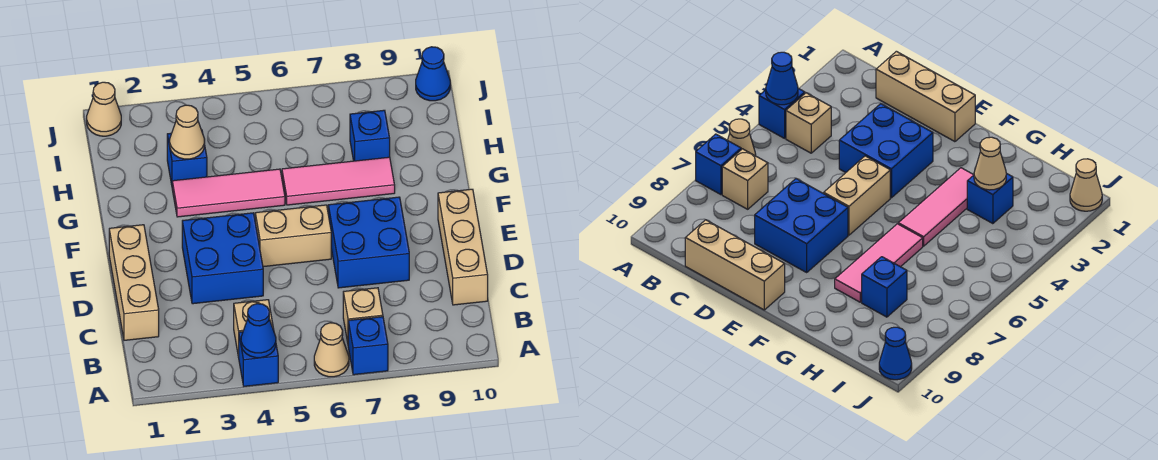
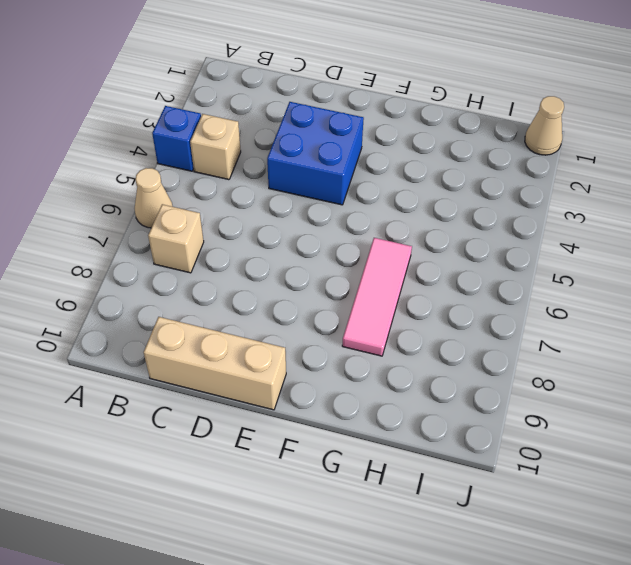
none -> blue brick A7 level 1
none -> tan brick C1:E1 level 1
none -> blue brick D7:E8 level 1

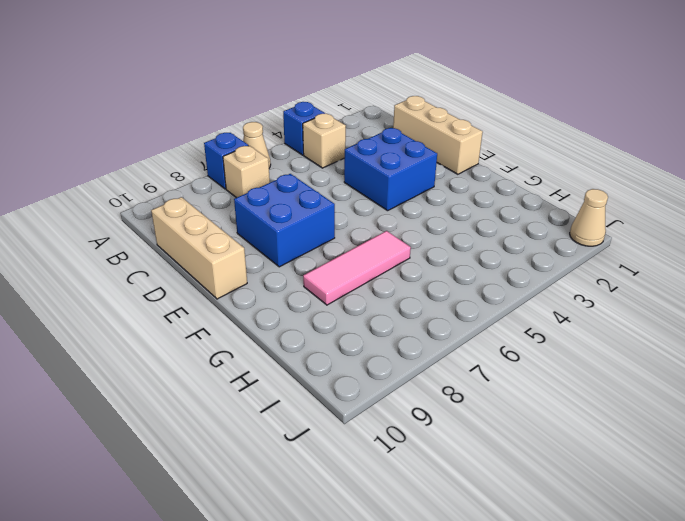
none -> tan brick E5:E6 level 1
none -> pink tile G3:G5 level 1
none -> blue brick H3 level 1

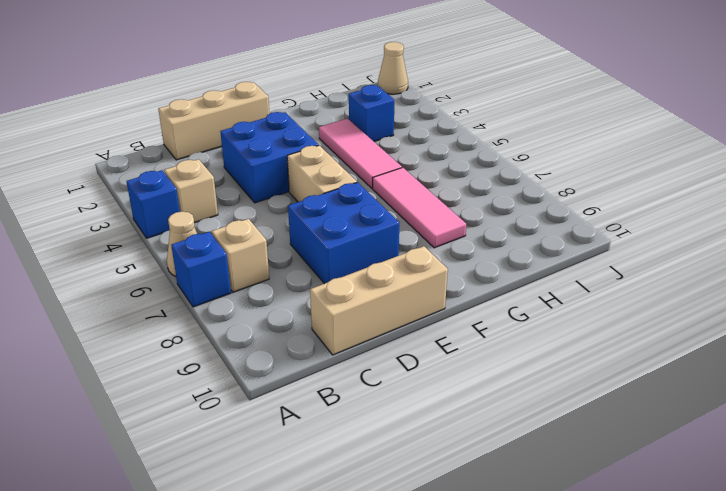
none -> blue brick H8 level 1
none -> blue cone J10 level 1
none -> blue cone A4 level 2

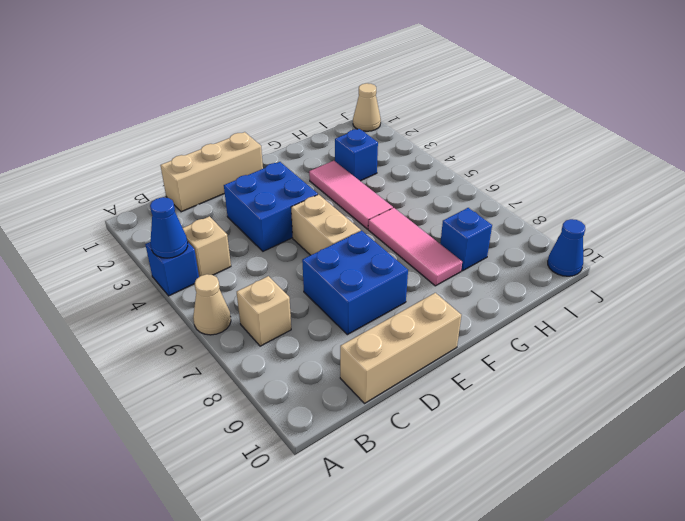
none -> blue brick A7 level 1
none -> tan cone H3 level 2

